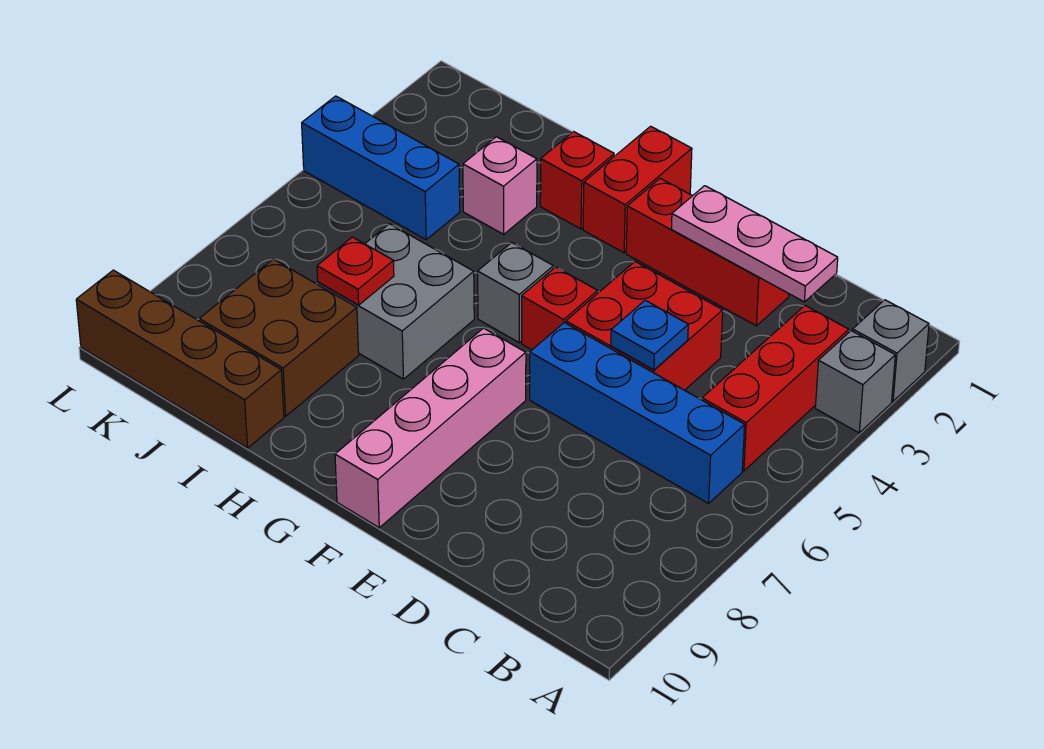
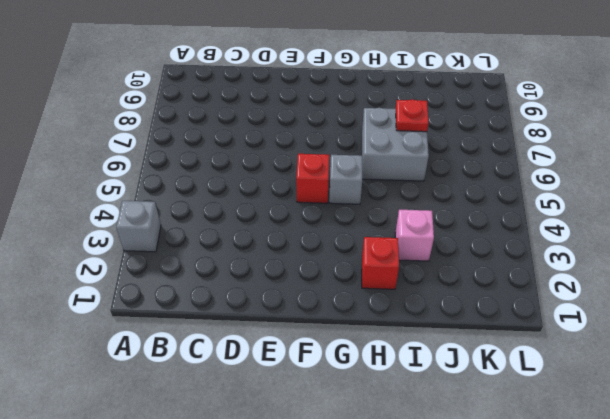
none -> grey brick A2 level 1
none -> red brick B3:B5 level 1
none -> blue brick B6:E6 level 1

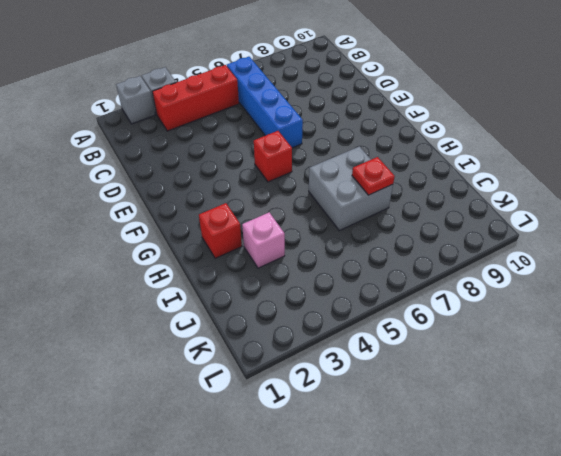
none -> red brick D2:F2 level 1
none -> red brick D4:E5 level 1
none -> pink brick F7:F10 level 1

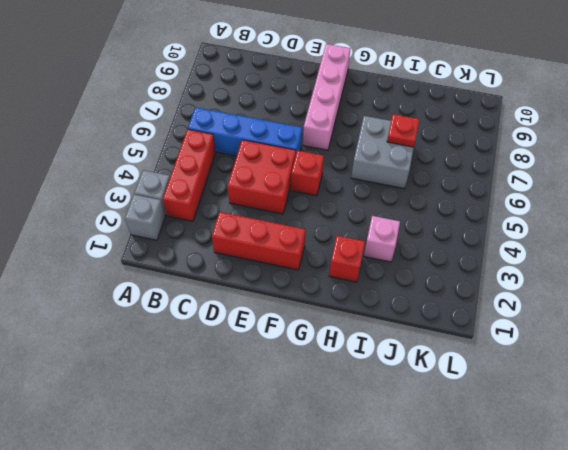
none -> red brick G1:G2 level 1
none -> grey brick G5 level 1
none -> brown brick I8:J9 level 1

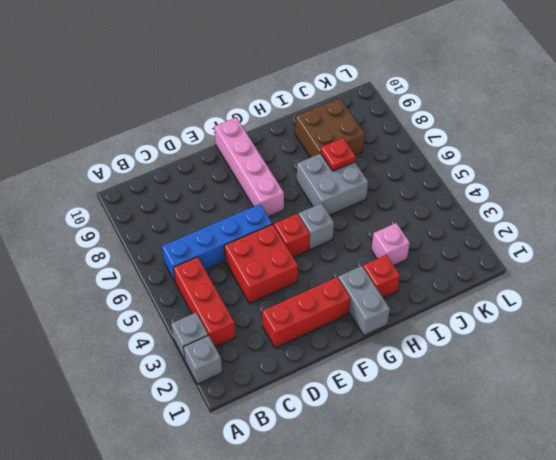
grey brick G1:G2 level 1 -> red brick G1:G2 level 1
none -> brown brick I10:L10 level 1
none -> blue brick J4:L4 level 1
none -> pink plate C2:E2 level 2

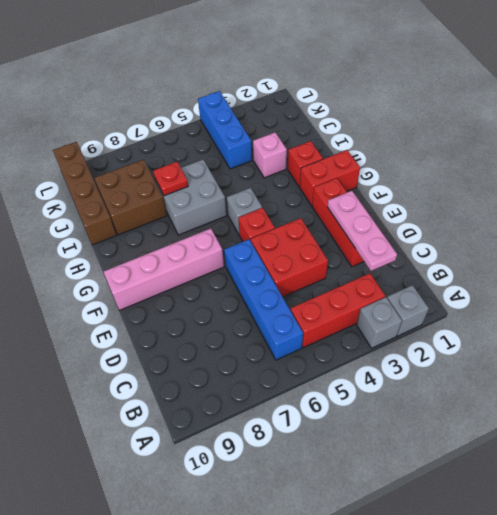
none -> blue plate D5 level 2

